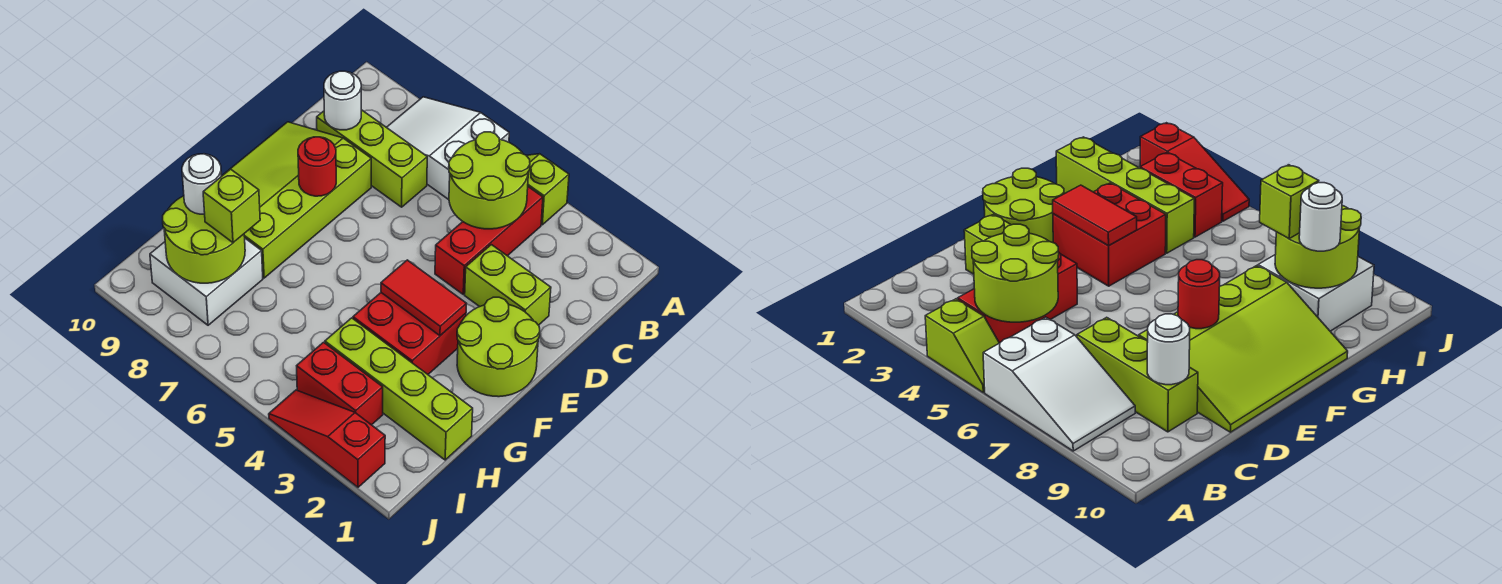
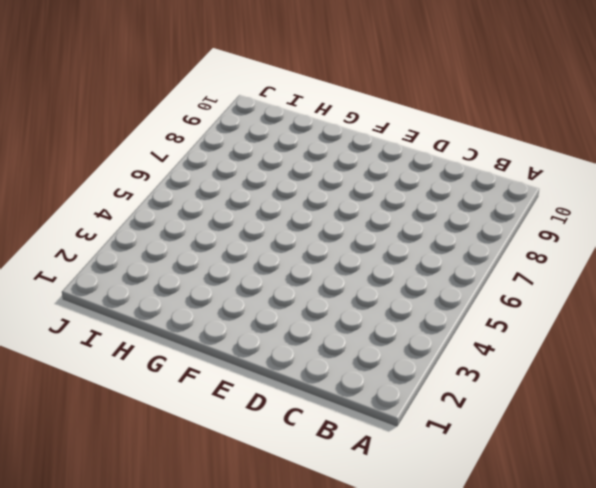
none -> lime slope A4:A5 level 1 top 4
none -> white slope A6:B8 level 1 top 6
none -> red brick B4:D4 level 1

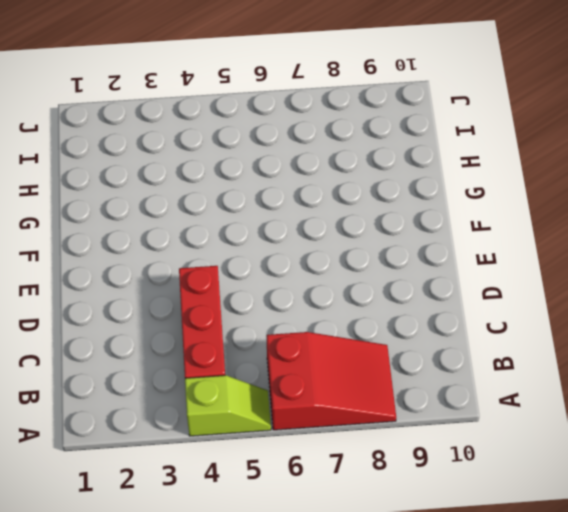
red slope A6:B8 level 1 top 6 -> white slope A6:B8 level 1 top 6
none -> lime brick C7:C9 level 1
none -> lime brick D2:D3 level 1
none -> lime slope D8:G10 level 1 top 8

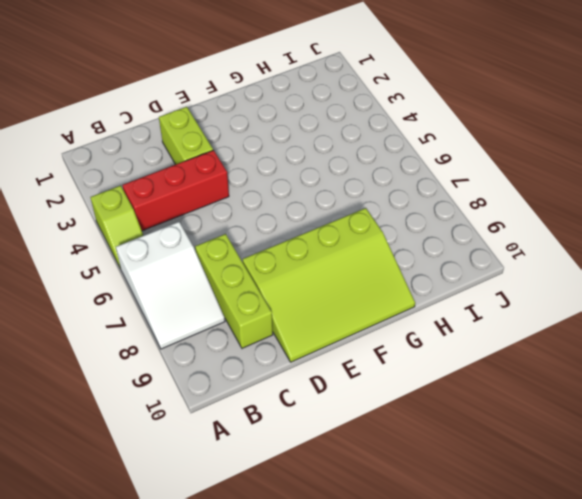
none -> lime round brick E1:F2 level 1
none -> red brick F3:G4 level 1
none -> lime brick H1:H4 level 1

